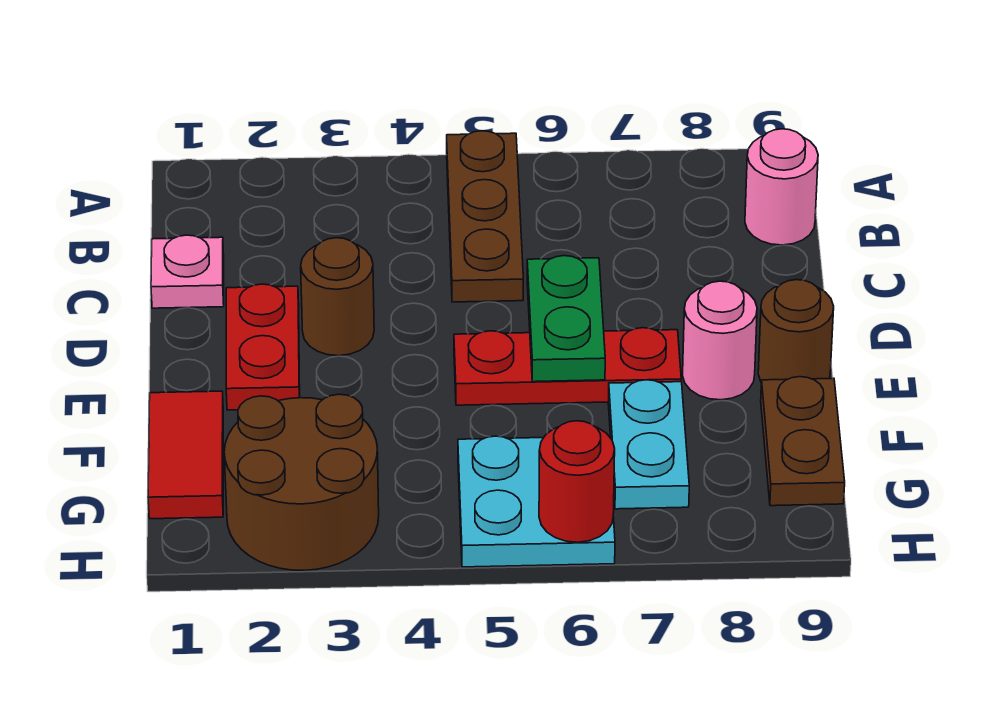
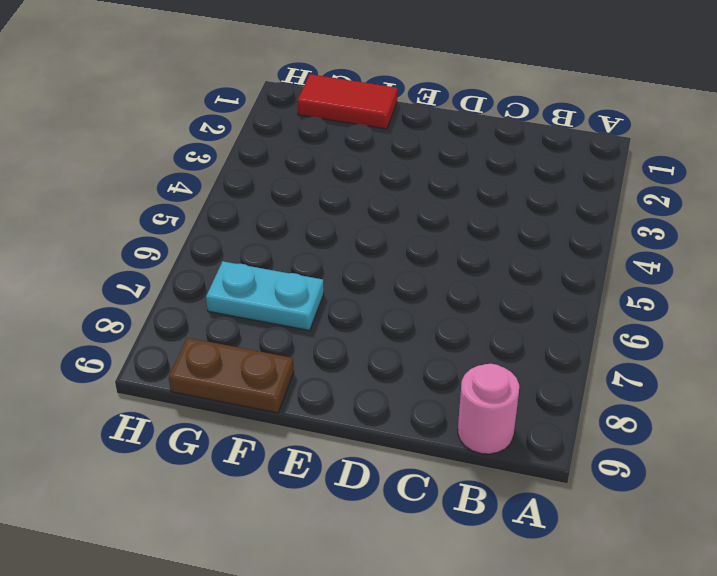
none -> brown plate A5:C5 level 1
none -> pink plate C1 level 1
none -> red plate D2:E2 level 1

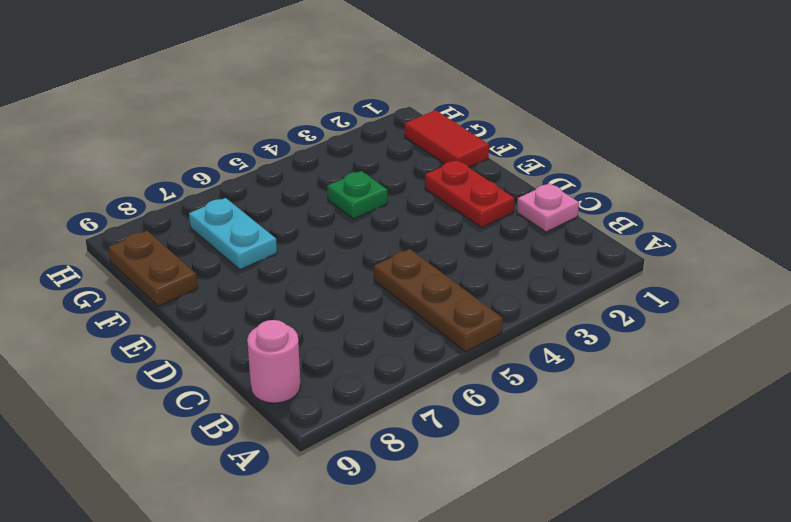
green plate F4 level 1 -> none
none -> brown round brick D3 level 1
none -> red plate E5:E7 level 1
none -> pink round brick E8 level 1

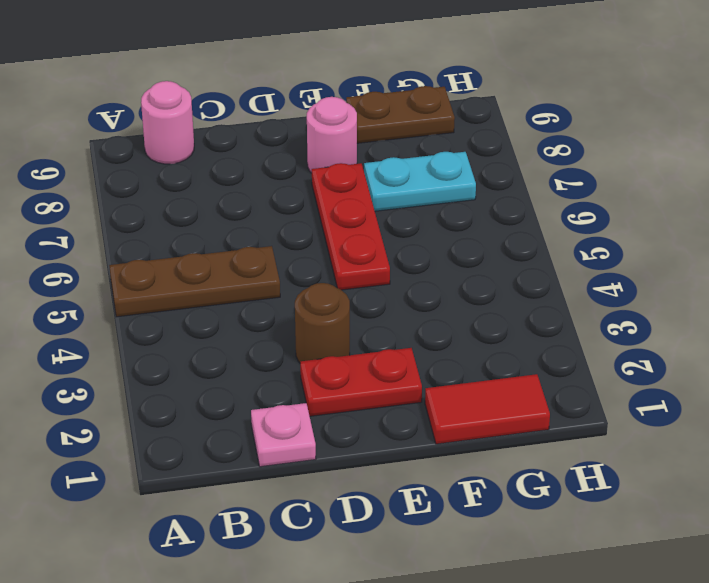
none -> brown round brick E9 level 1
none -> brown round brick G2:H3 level 1
none -> cyan plate G5:H6 level 1

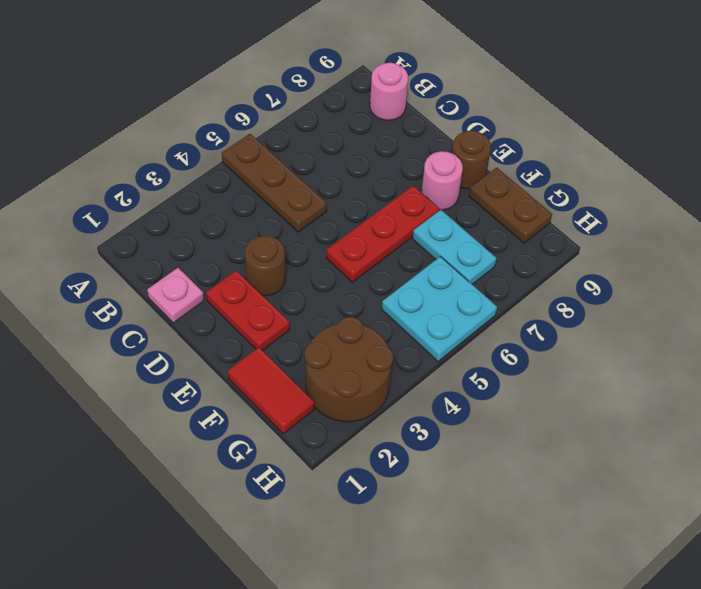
none -> green plate D6:E6 level 2
none -> red round brick H6 level 2

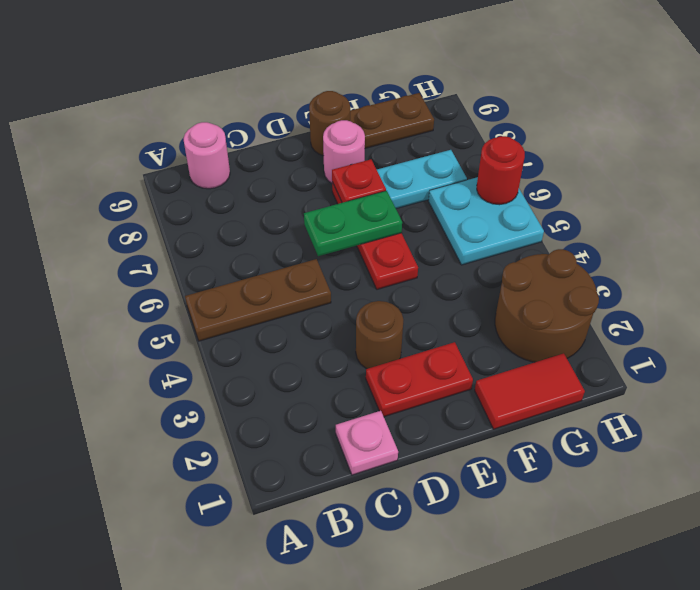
red plate E7 level 2 -> none

